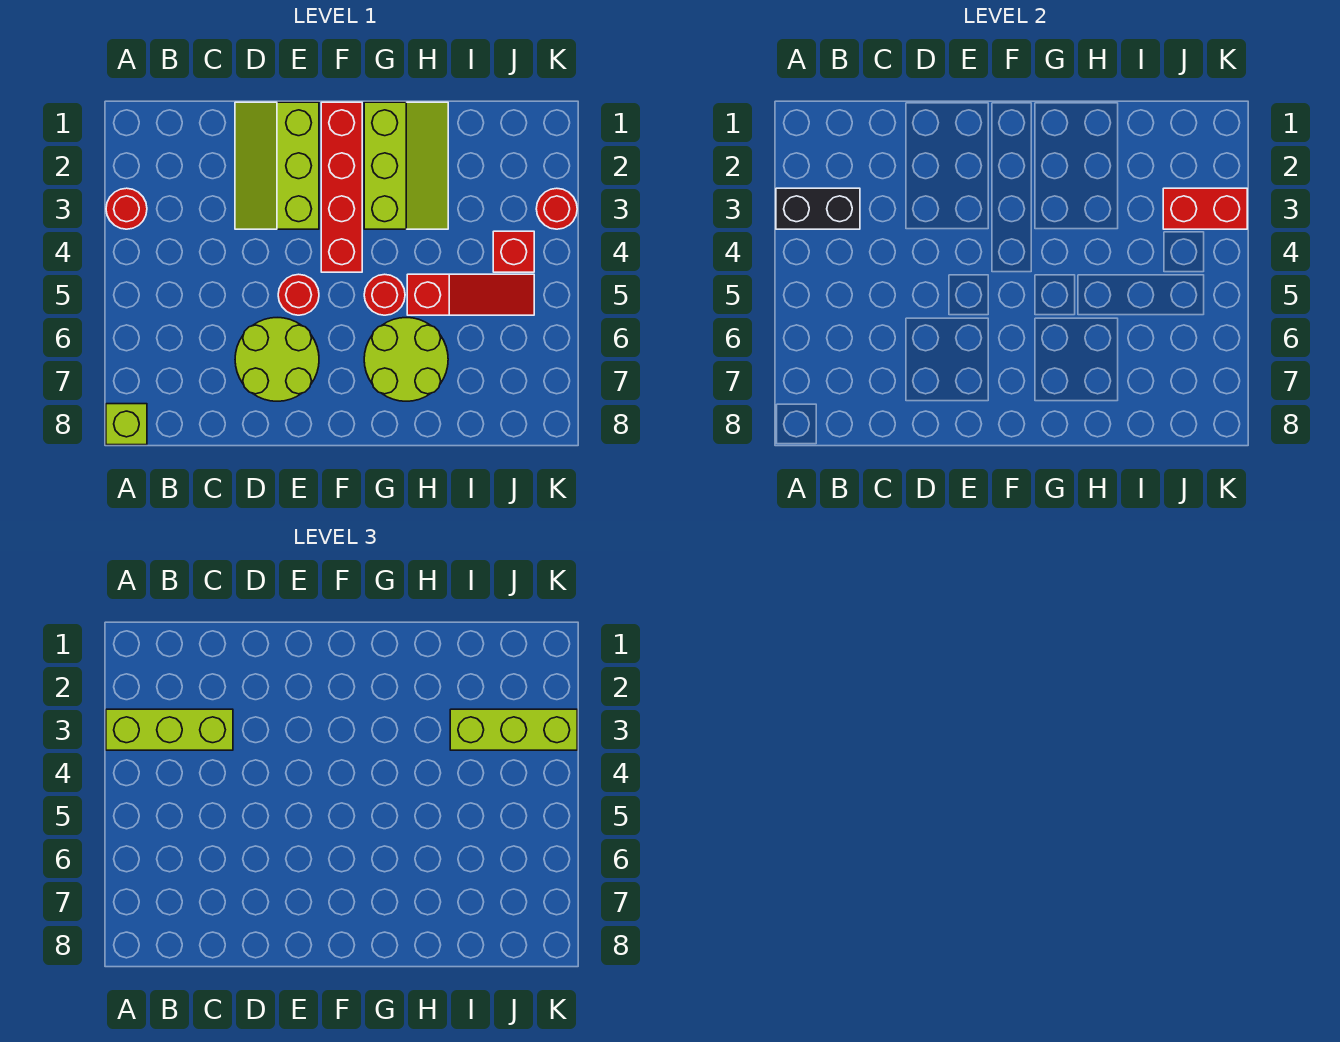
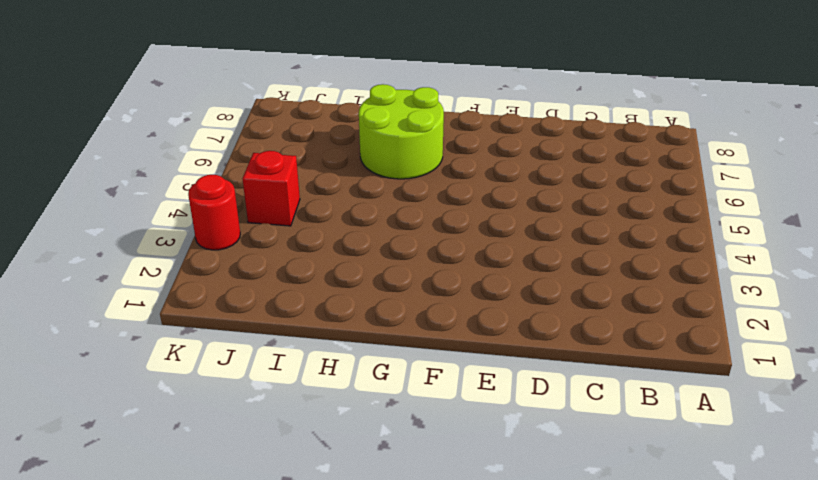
none -> red round brick A3 level 1
none -> lime brick A8 level 1
none -> lime slope D1:E3 level 1 top E

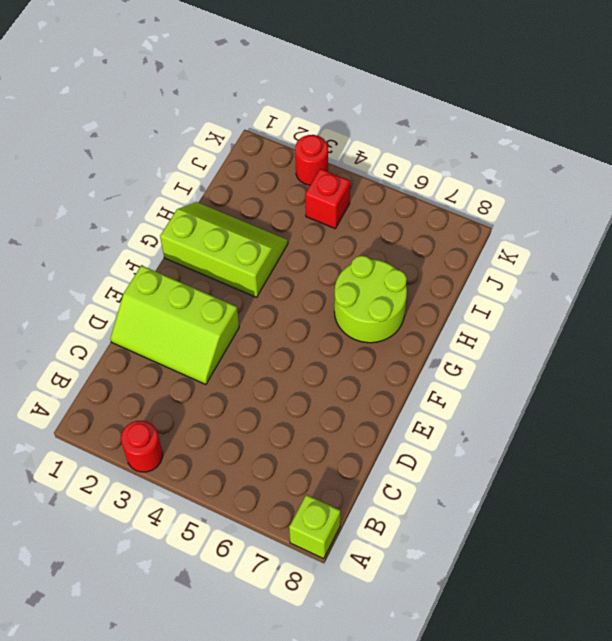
none -> lime round brick D6:E7 level 1
none -> red round brick E5 level 1
none -> red brick F1:F4 level 1

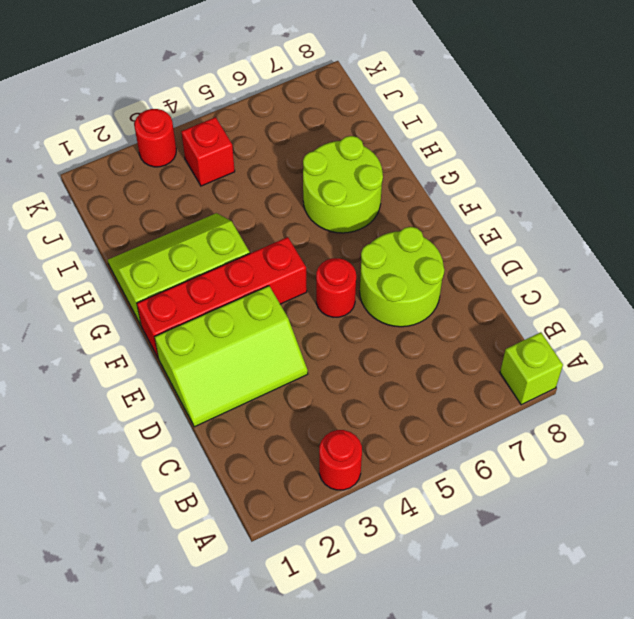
none -> red round brick G5 level 1
none -> red slope H5:J5 level 1 top H
none -> black brick A3:B3 level 2

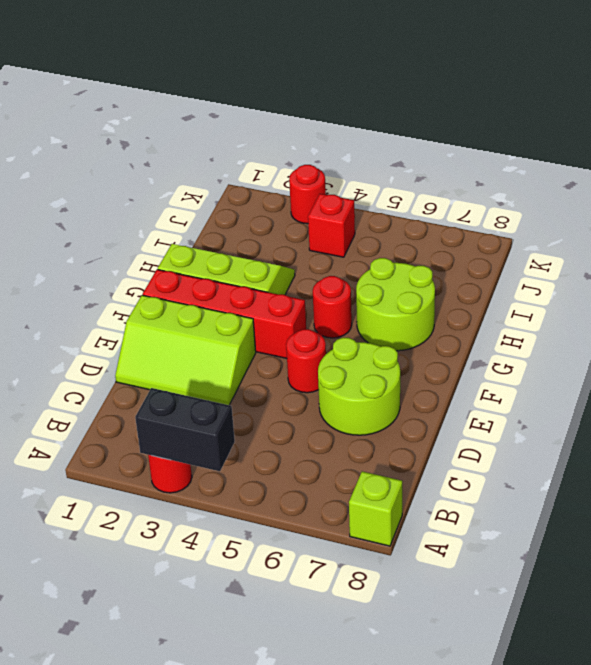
black brick A3:A4 level 2 -> black brick A3:B3 level 2
none -> red slope H5:J5 level 1 top H
none -> red brick J3:K3 level 2
none -> lime brick A3:C3 level 3

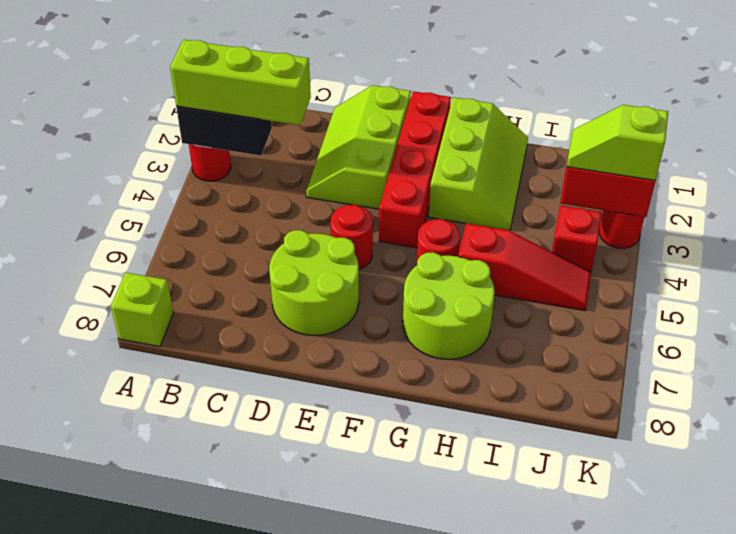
lime slope J3:K3 level 3 top K -> lime brick I3:K3 level 3

